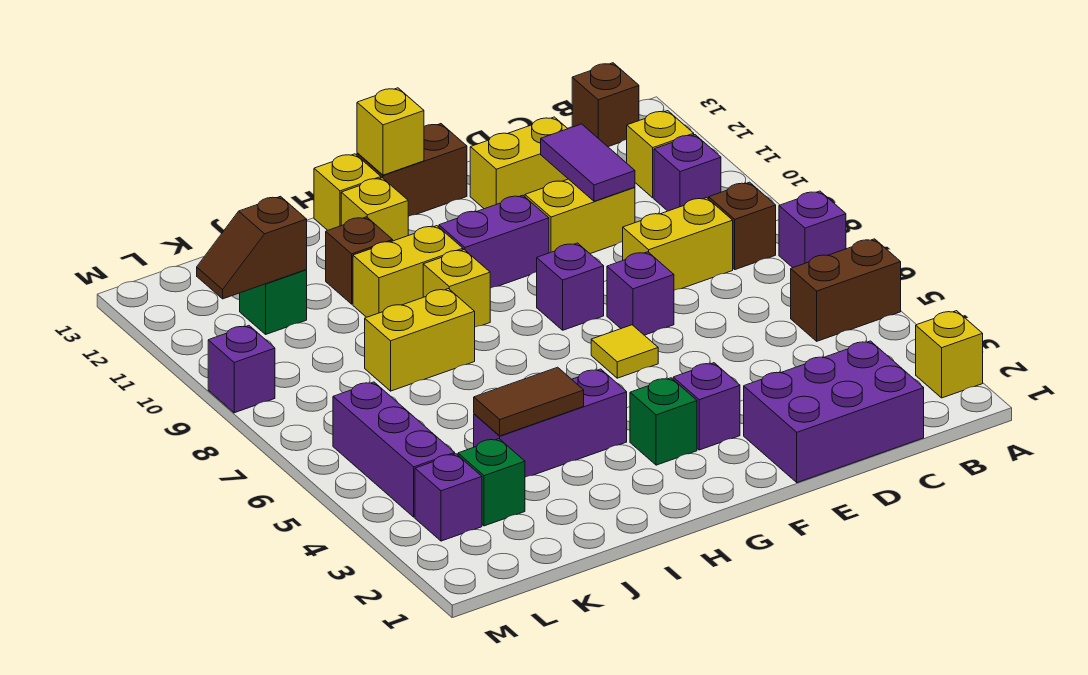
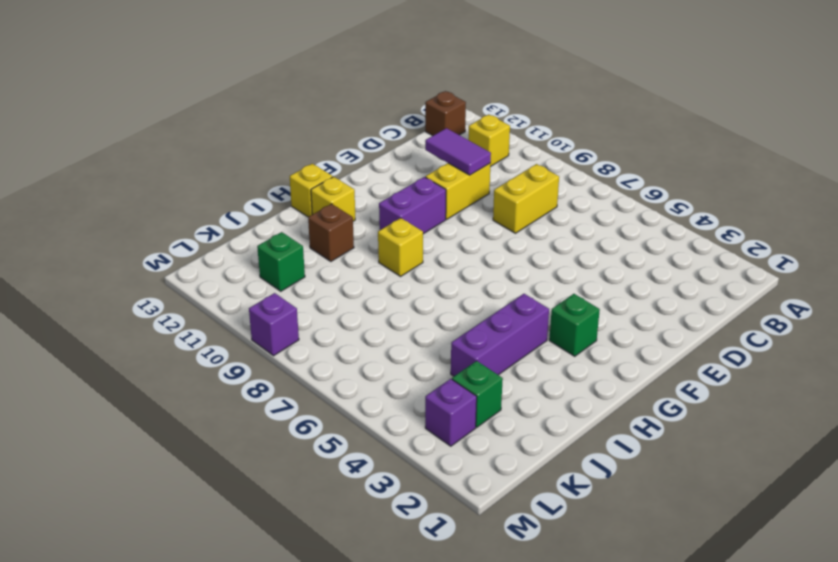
none -> yellow brick A2 level 1
none -> brown brick A5:B5 level 1
none -> purple brick A7 level 1
none -> brown brick B8 level 1

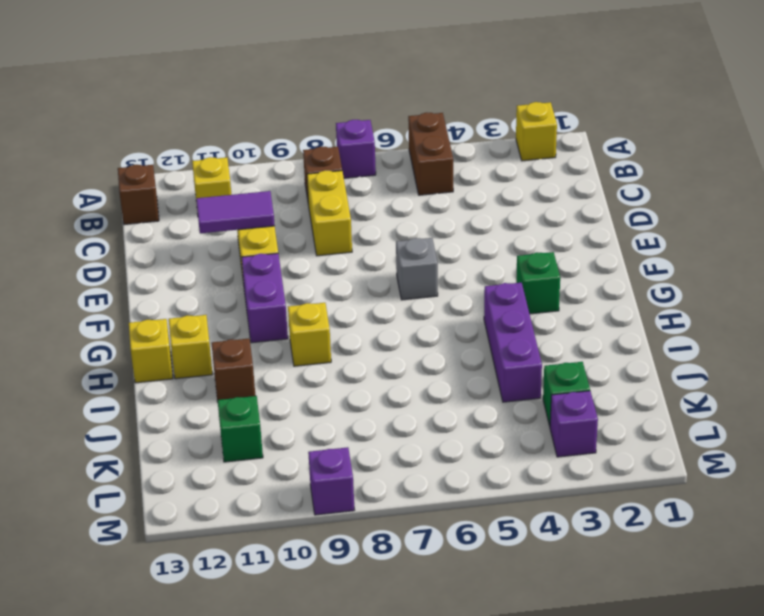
grey brick F6 level 1 -> yellow tile F6 level 1
none -> purple brick B10 level 1
none -> purple brick C1:E2 level 1
none -> yellow brick D12:E12 level 1
none -> purple brick E7 level 1

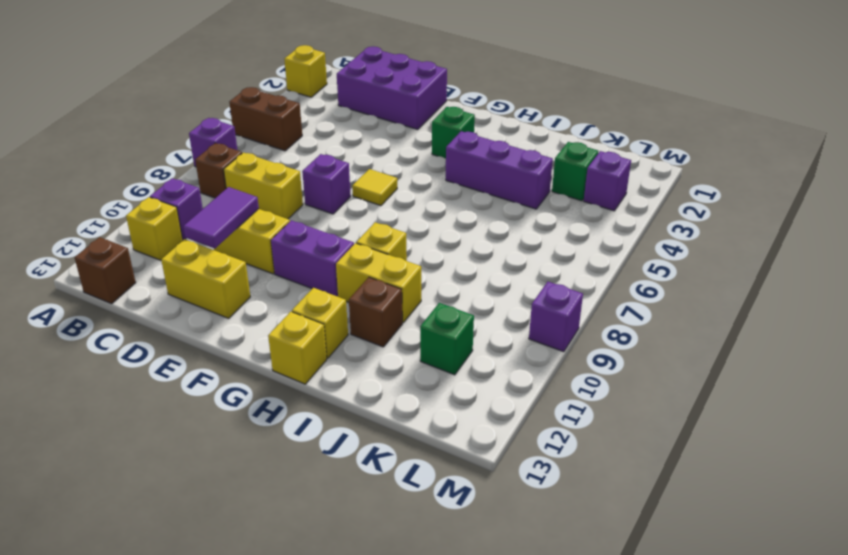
none -> purple brick F3 level 1
none -> purple brick F8 level 1
none -> brown brick F13:G13 level 1
none -> yellow brick I8:J8 level 1

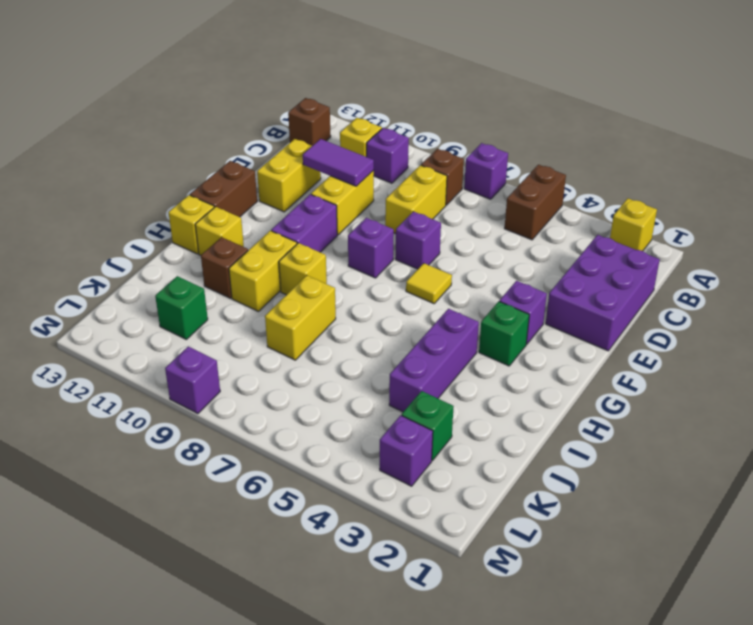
none -> purple brick L4:L6 level 1
none -> yellow brick G13 level 2
none -> brown tile I4:J4 level 2
none -> brown slope K11:L11 level 2 top K

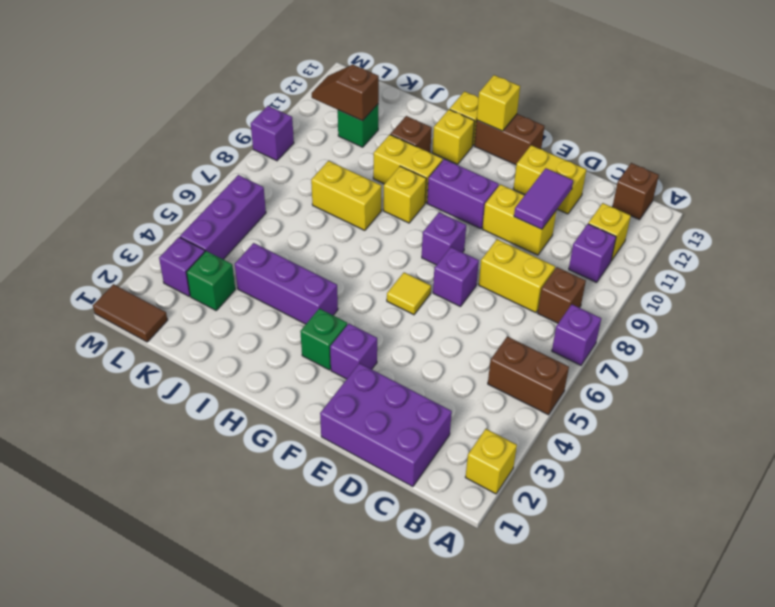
brown tile L1:M1 level 1 -> brown tile I4:J4 level 2

